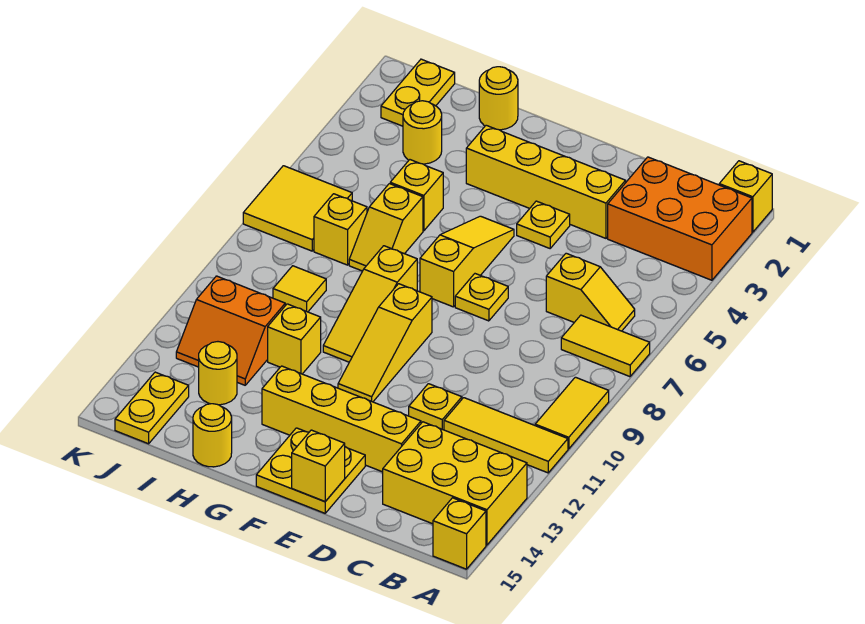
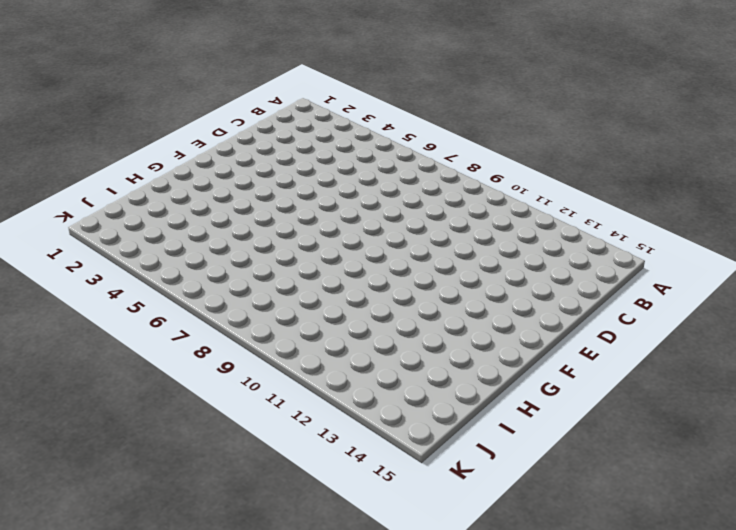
none -> yellow brick A1 level 1
none -> orange brick A2:C3 level 1
none -> yellow tile A7:B7 level 1
none -> yellow tile A9:A10 level 1

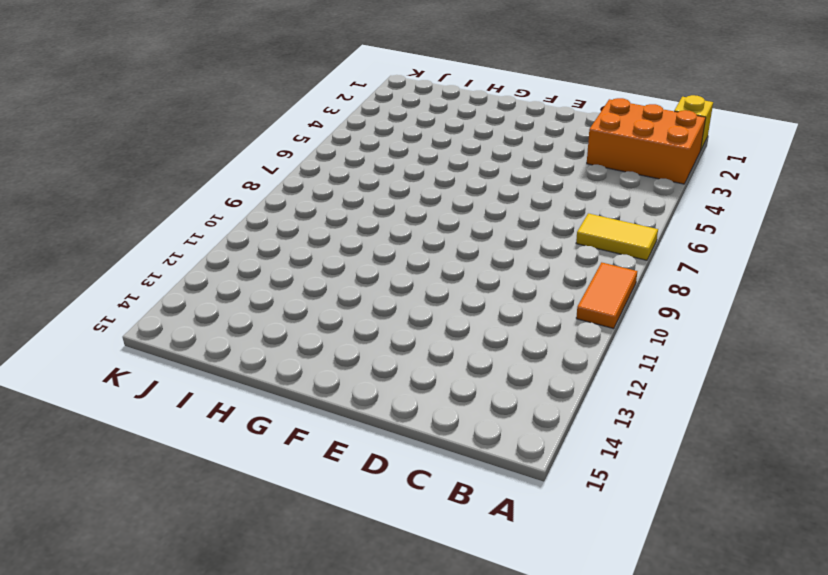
orange tile A9:A10 level 1 -> yellow tile A9:A10 level 1
none -> yellow tile A11:C11 level 1
none -> yellow brick A13:C14 level 1
none -> yellow brick A15 level 1
none -> yellow slope B6:C6 level 1 top C

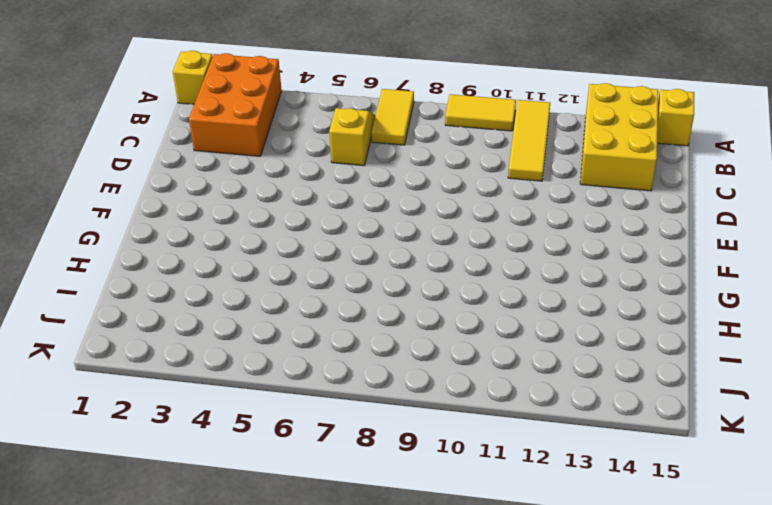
none -> yellow brick D3:G3 level 1
none -> yellow plate D11 level 1
none -> yellow brick D13:G13 level 1
none -> yellow plate E4 level 1

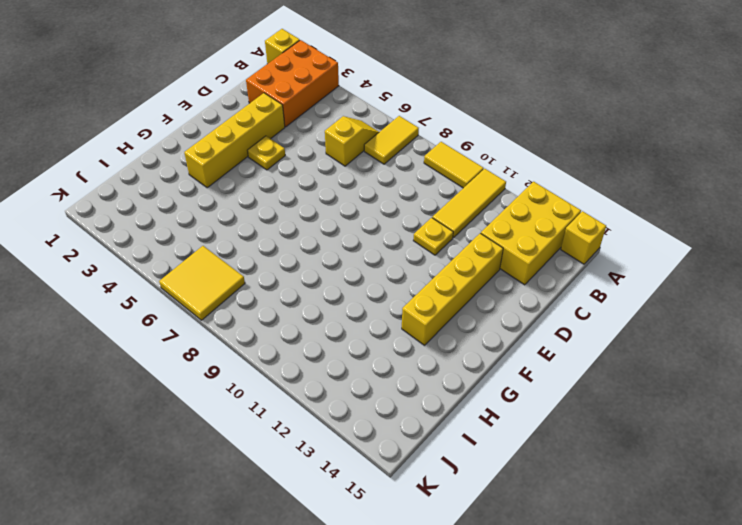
none -> yellow plate E7 level 1
none -> yellow plate E14:F15 level 1
none -> yellow slope F5:F7 level 1 top 7
none -> yellow slope F9:F11 level 1 top 9

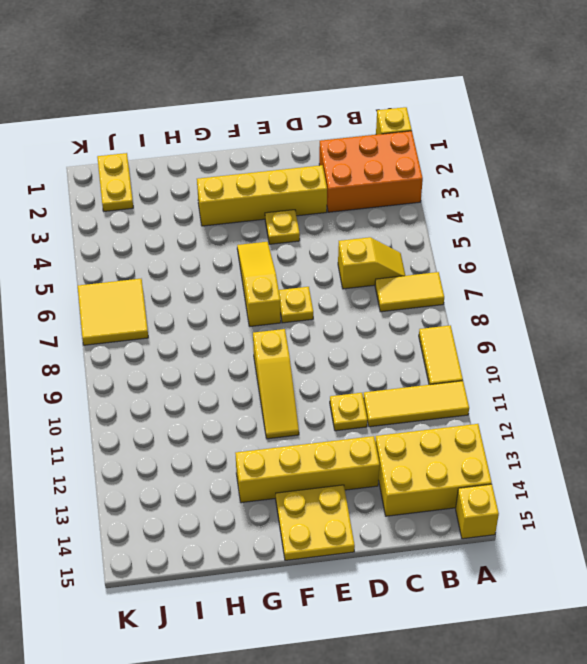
none -> yellow slope G8:G10 level 1 top 8
none -> yellow round brick H1 level 1
none -> yellow brick H5 level 1
none -> yellow slope H6:H7 level 1 top 6

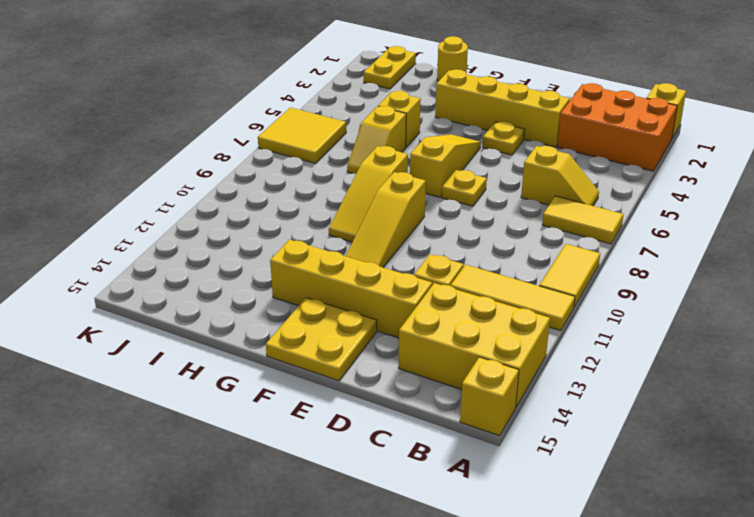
none -> yellow brick H11 level 1
none -> yellow round brick H15 level 1
none -> yellow round brick I3 level 1
none -> yellow brick I7 level 1

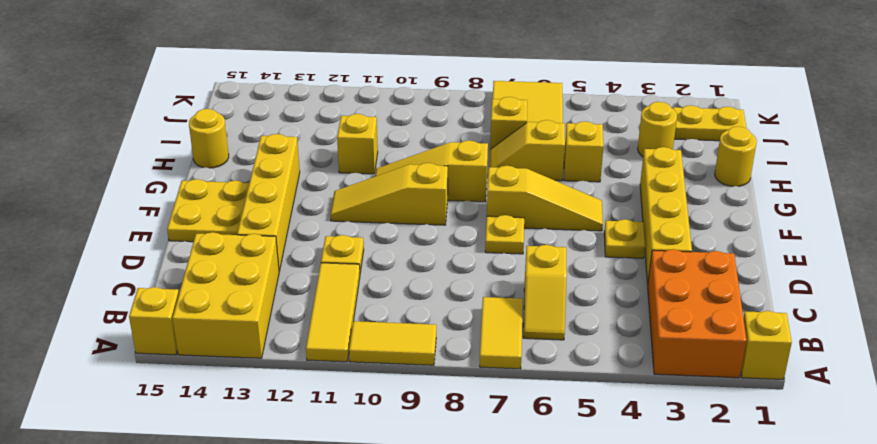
none -> yellow tile I9 level 1
none -> orange slope I11:J12 level 1 top 11
none -> yellow round brick I13 level 1
none -> yellow plate J14:J15 level 1

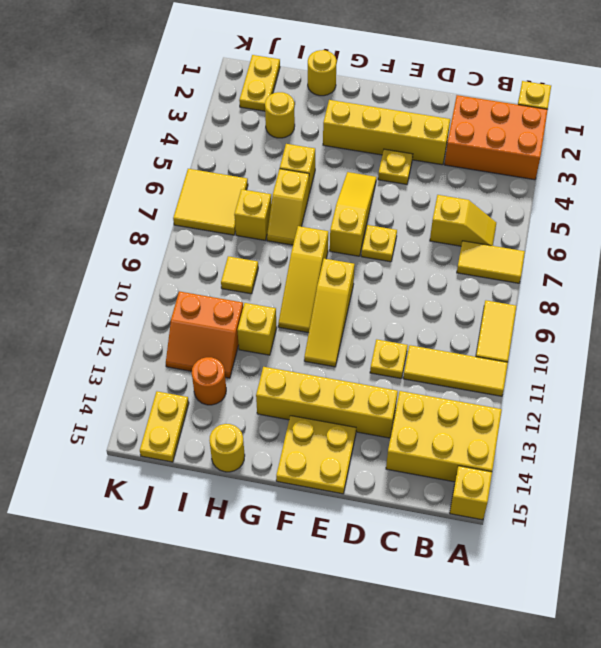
orange round brick I13 level 1 -> yellow round brick I13 level 1
none -> yellow brick E15 level 2

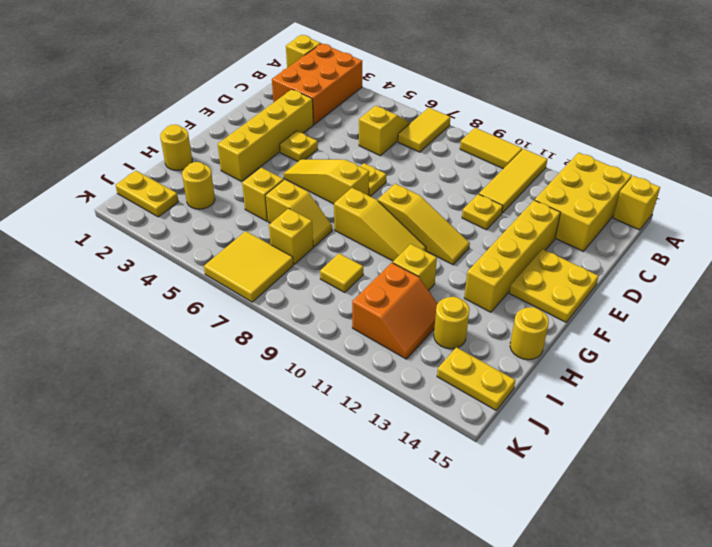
none -> yellow brick E15 level 2

